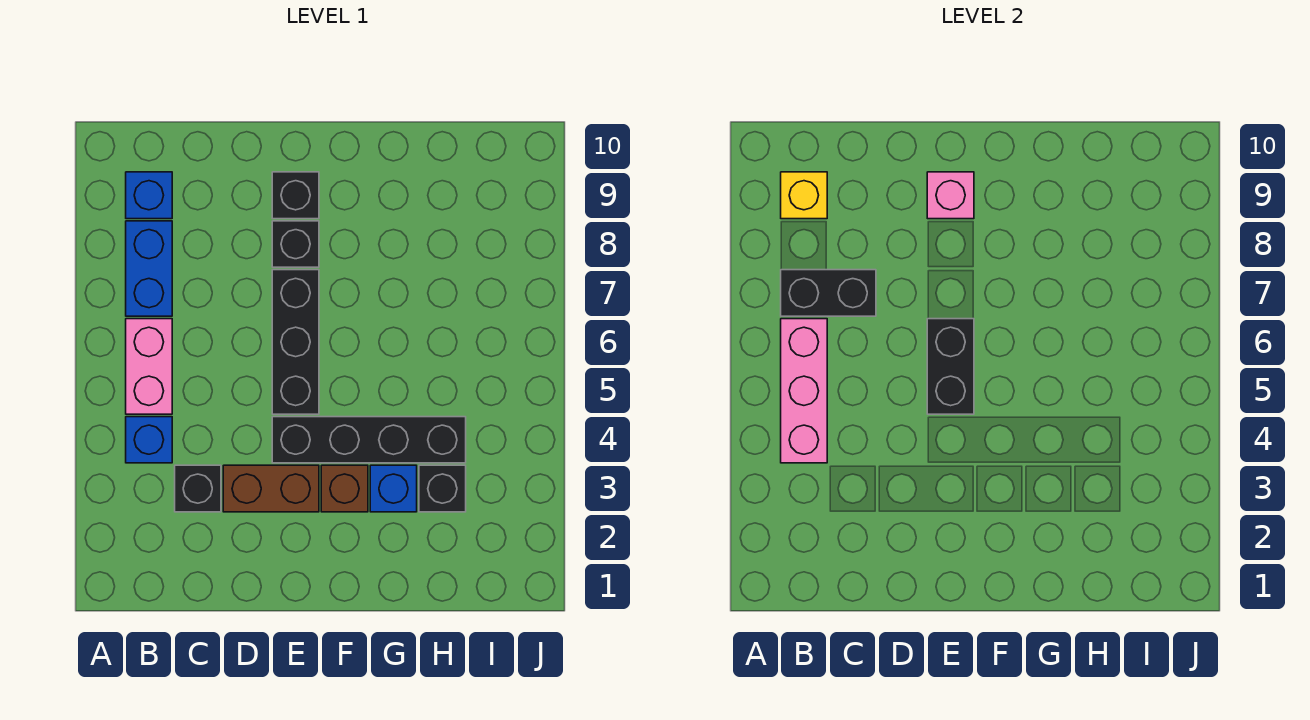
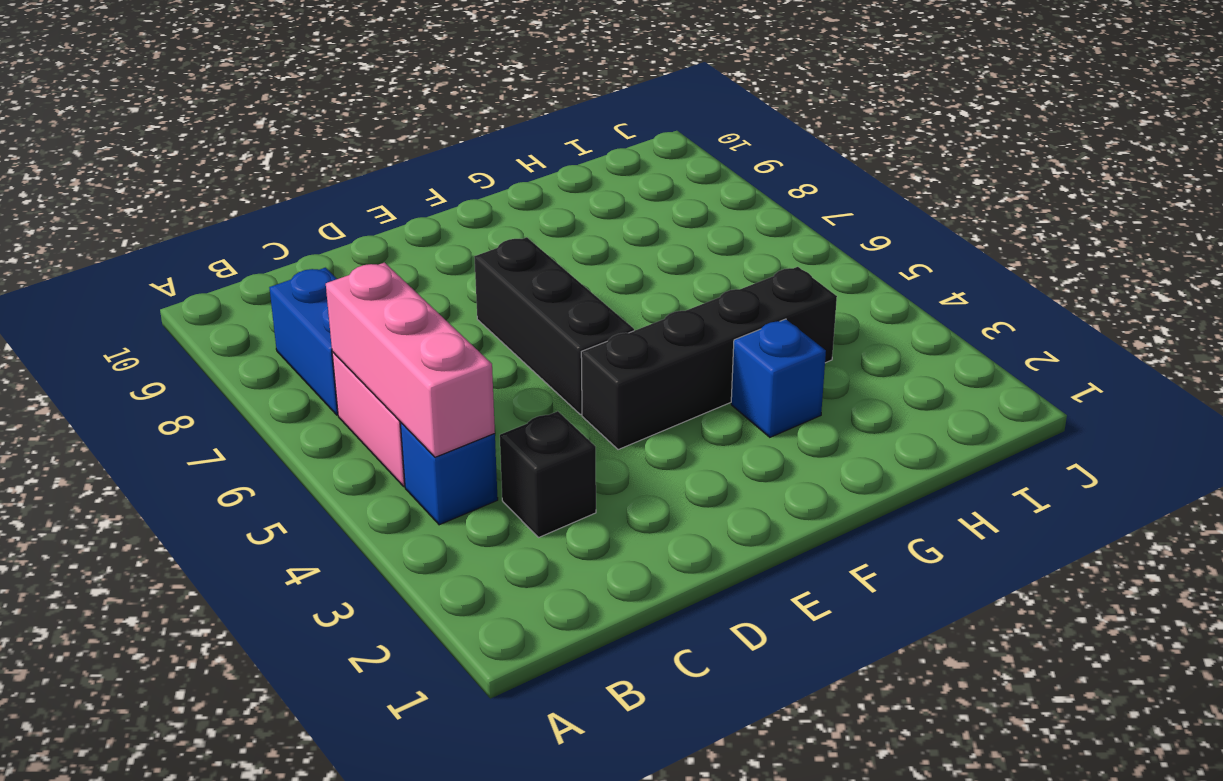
none -> blue brick B9 level 1
none -> brown brick D3:E3 level 1
none -> black brick E8 level 1

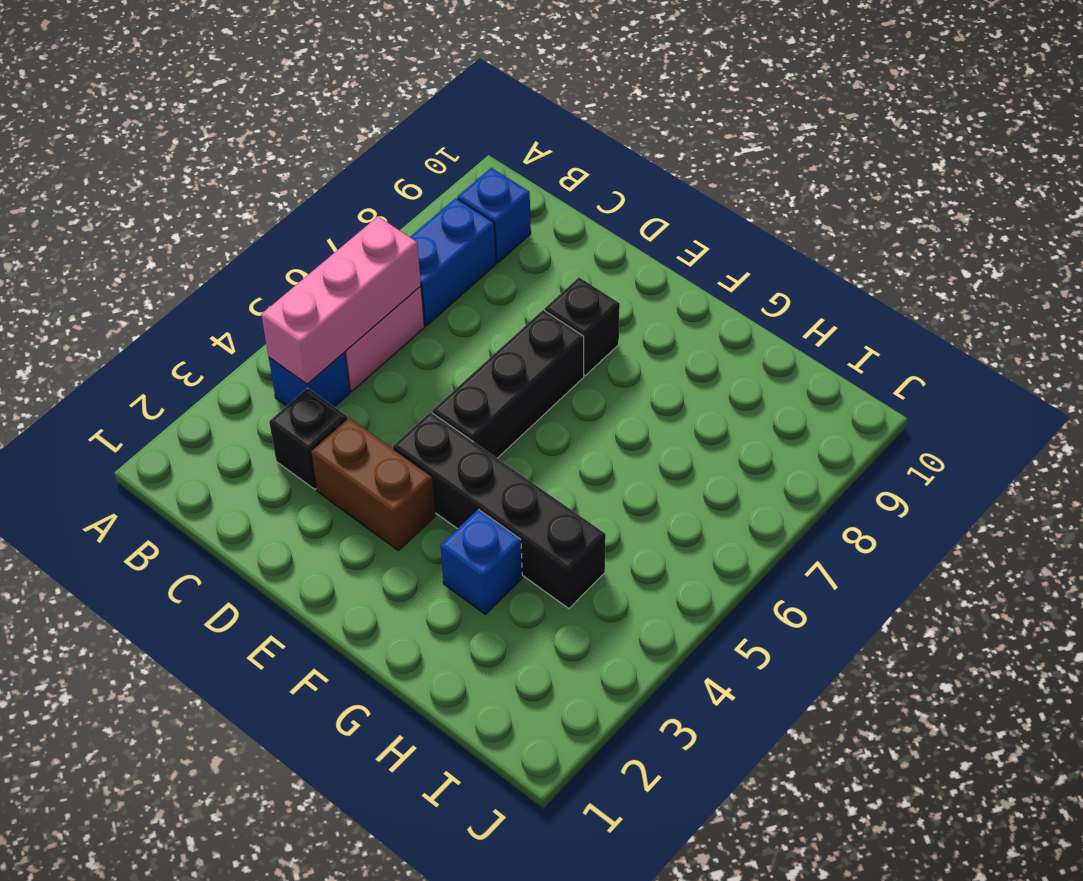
none -> black brick E9 level 1
none -> brown brick F3 level 1
none -> black brick H3 level 1

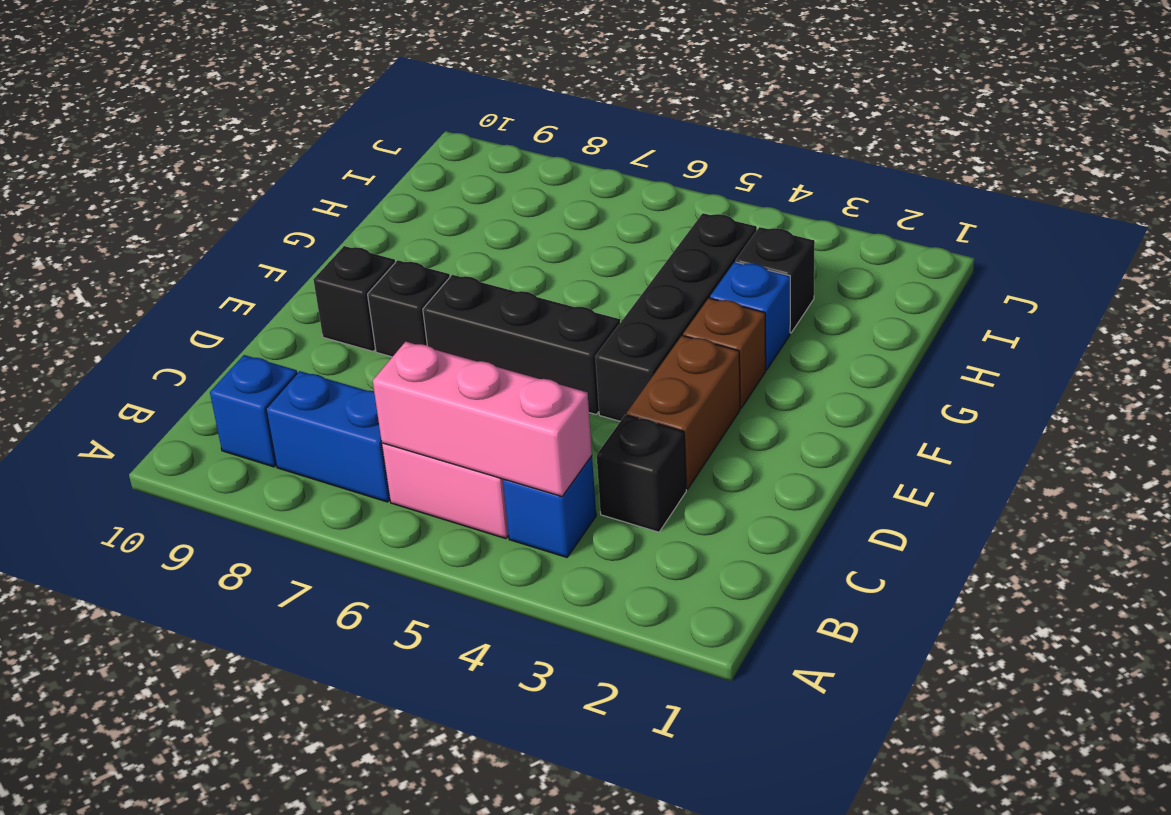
none -> black brick B7:C7 level 2
none -> yellow brick B9 level 2
none -> black brick E5:E6 level 2

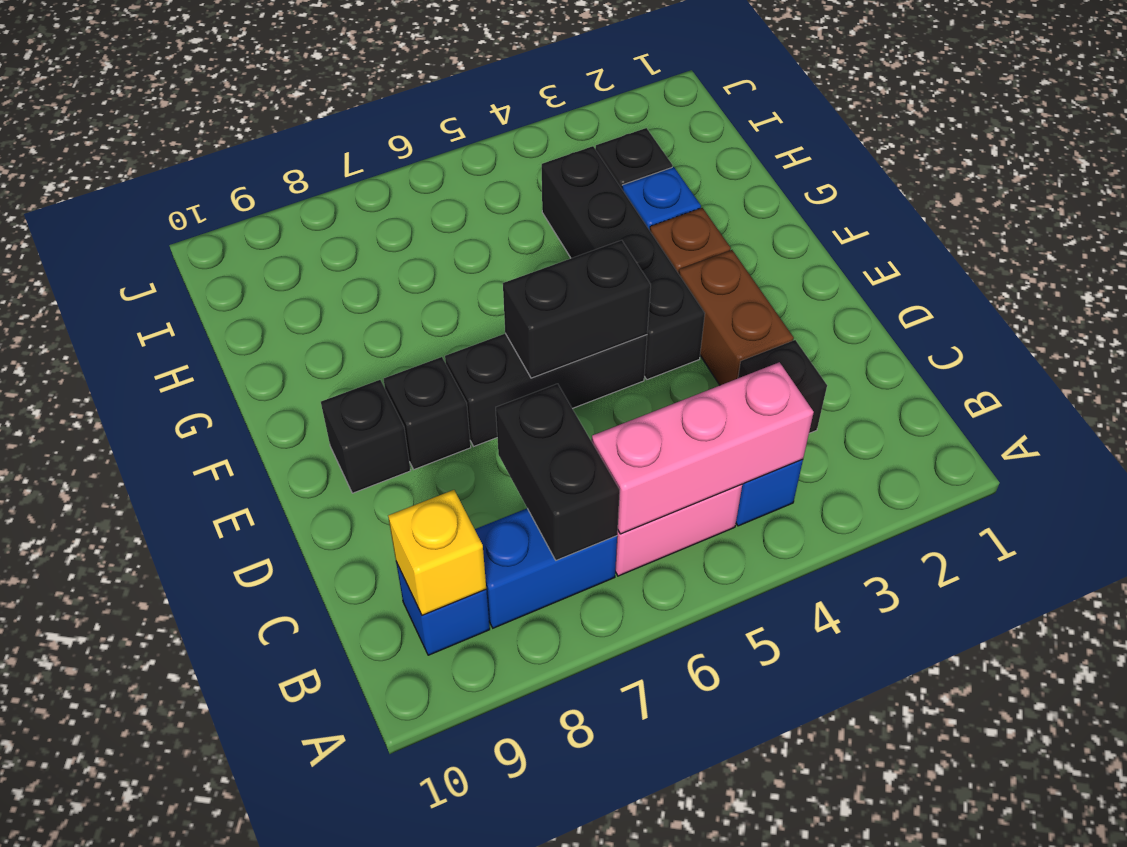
none -> pink brick E9 level 2

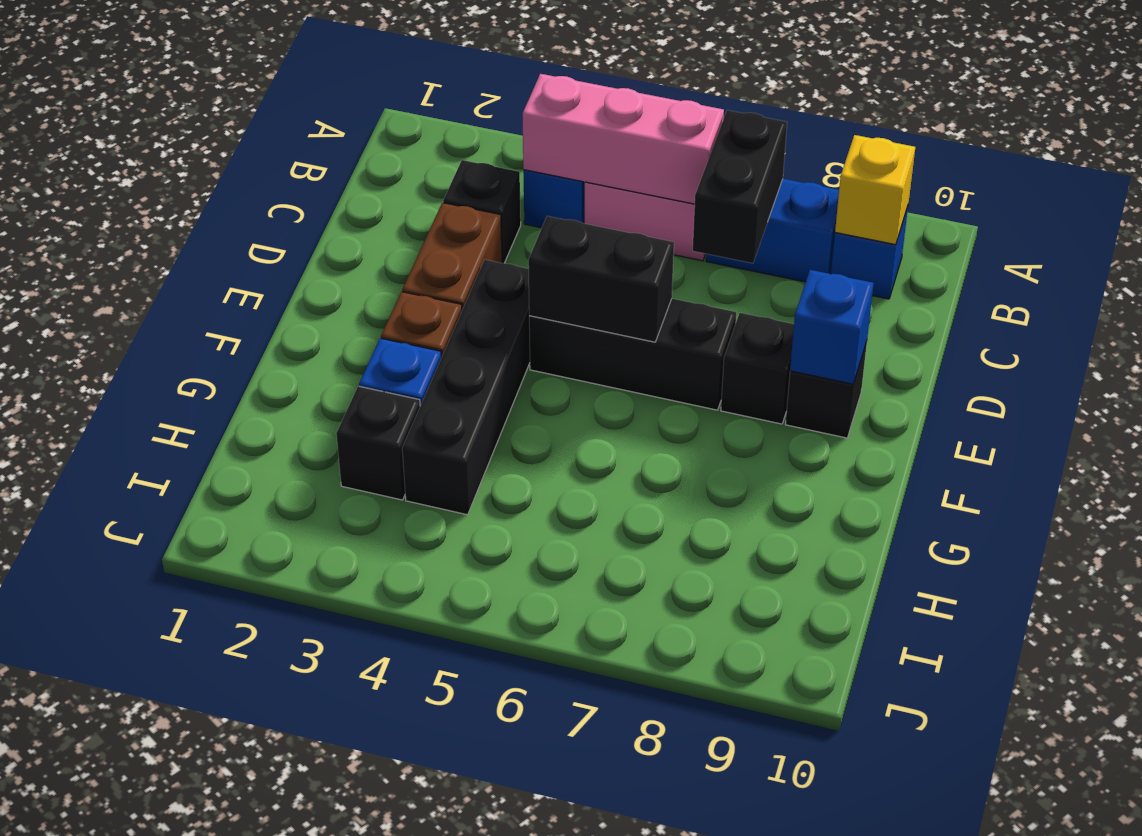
blue brick E9 level 2 -> pink brick E9 level 2

